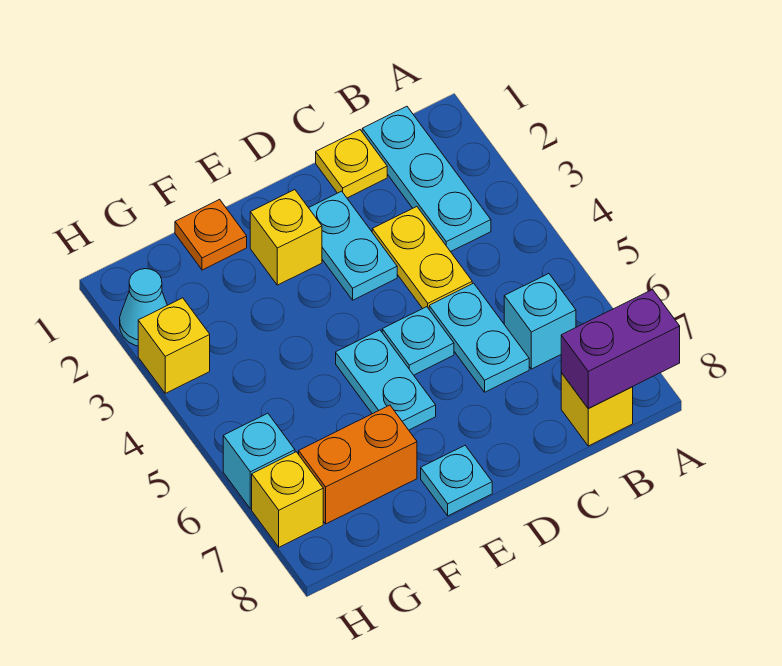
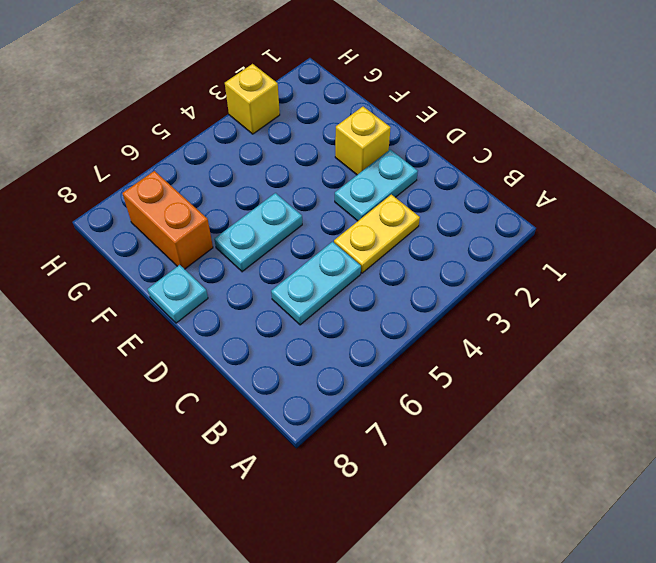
none -> cyan plate B1:B3 level 1
none -> cyan brick B6 level 1
none -> yellow brick B8 level 1

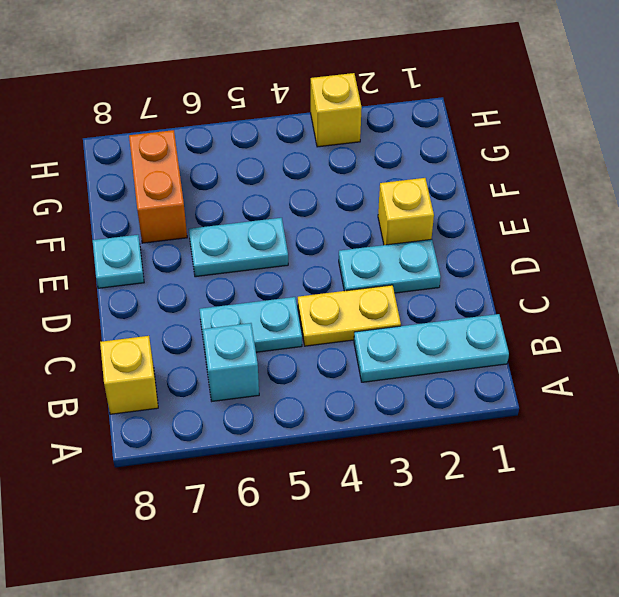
none -> yellow plate C1 level 1
none -> cyan plate D5 level 1
none -> orange plate F1 level 1

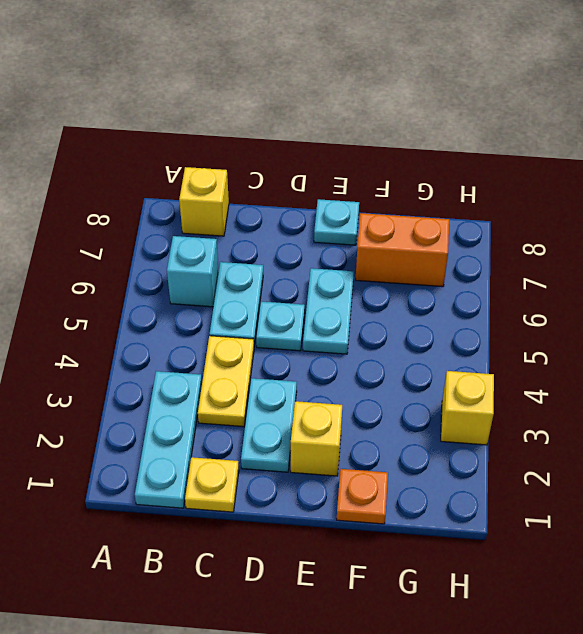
none -> cyan cone H2 level 1
none -> cyan brick H6 level 1
none -> yellow brick H7 level 1

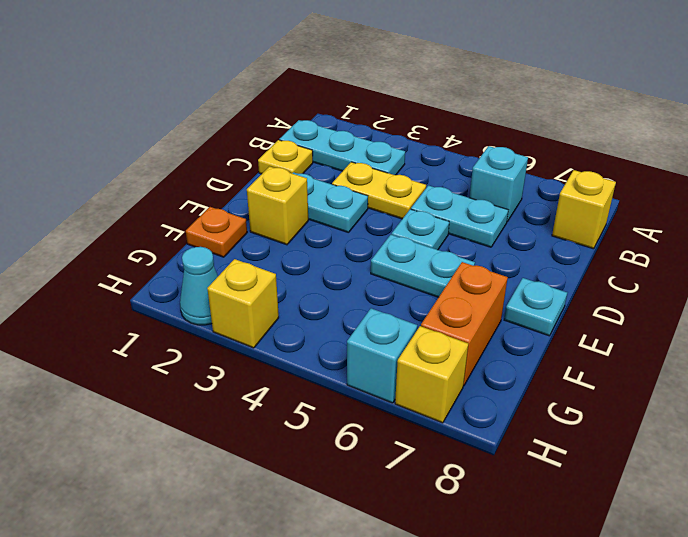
none -> purple brick A8:B8 level 2

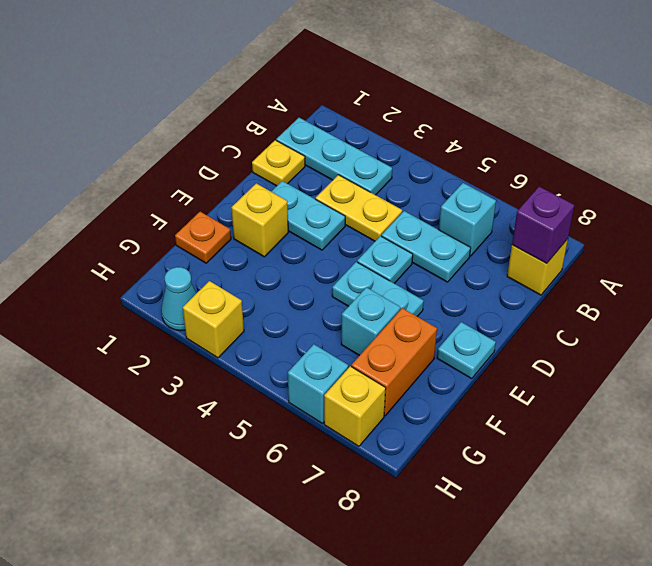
purple brick B8 level 2 -> purple brick A8:B8 level 2
cyan brick F6 level 1 -> none

